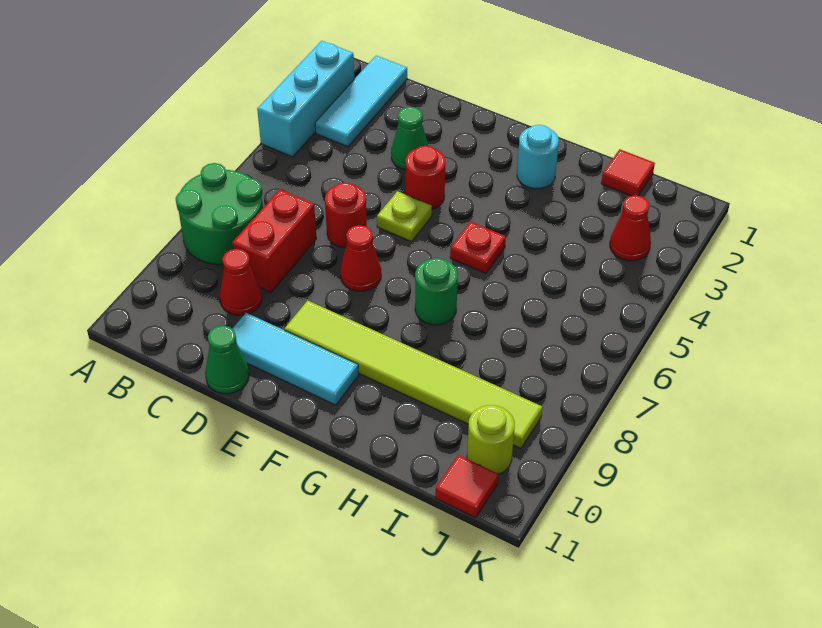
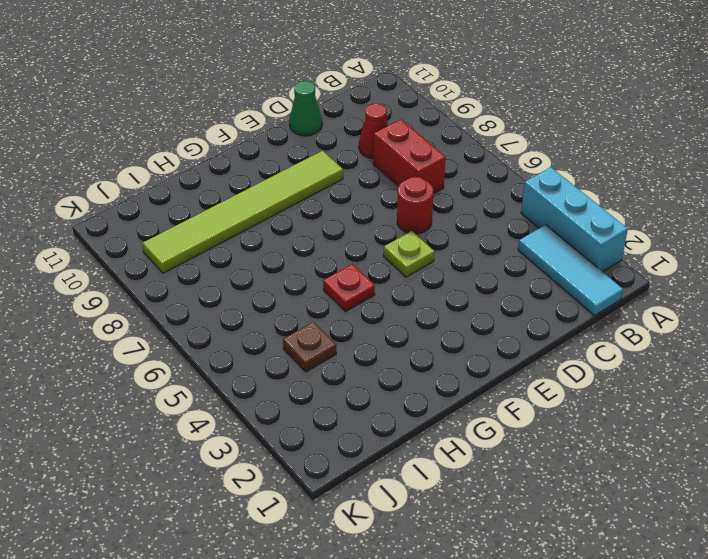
brown plate I4 level 1 -> none
none -> green round brick A7:B8 level 1
none -> green cone D3 level 1
none -> cyan tile D10:F10 level 1

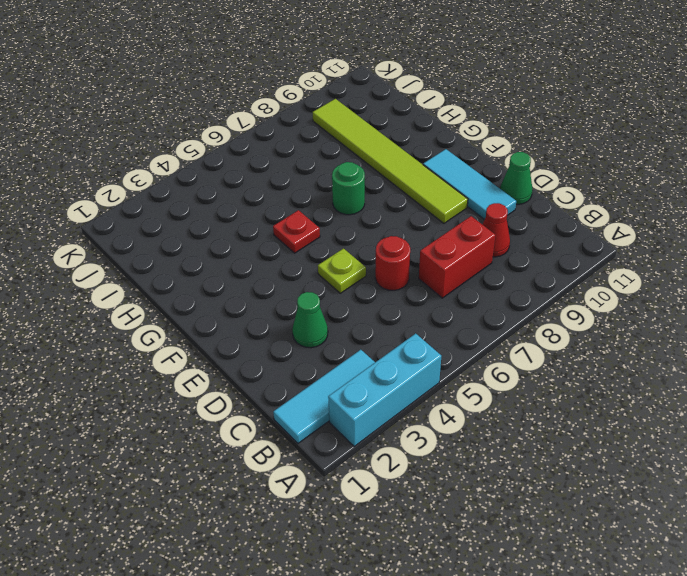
none -> green round brick A7:B8 level 1
none -> red round brick E4 level 1
none -> red cone E7 level 1

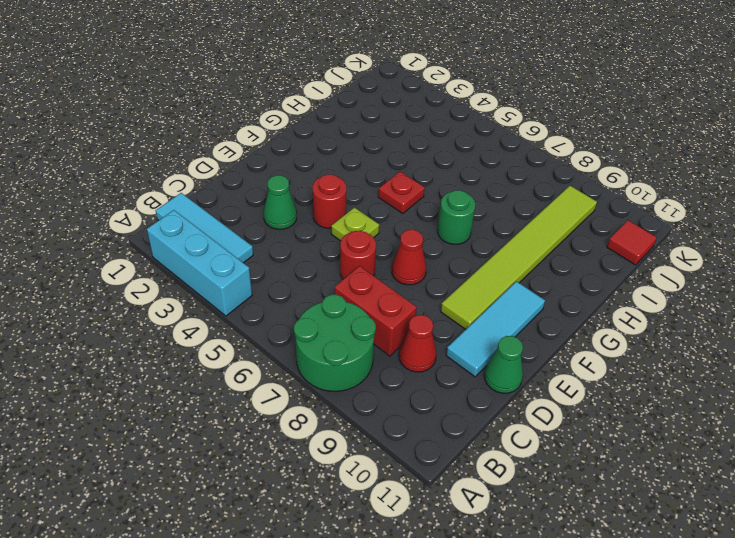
none -> cyan round brick G2 level 1
none -> red tile I1 level 1
none -> red cone J3 level 1

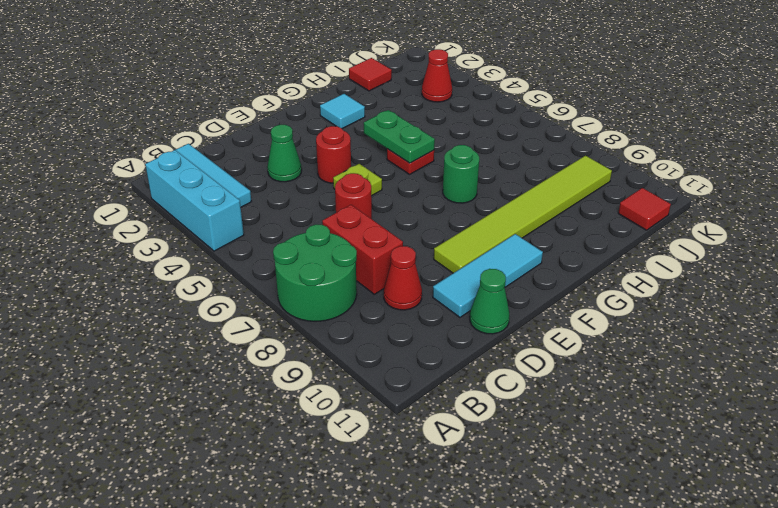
cyan tile G2 level 1 -> cyan round brick G2 level 1
green plate G4:G5 level 2 -> none
none -> red cone E7 level 1
none -> lime round brick J10 level 1

